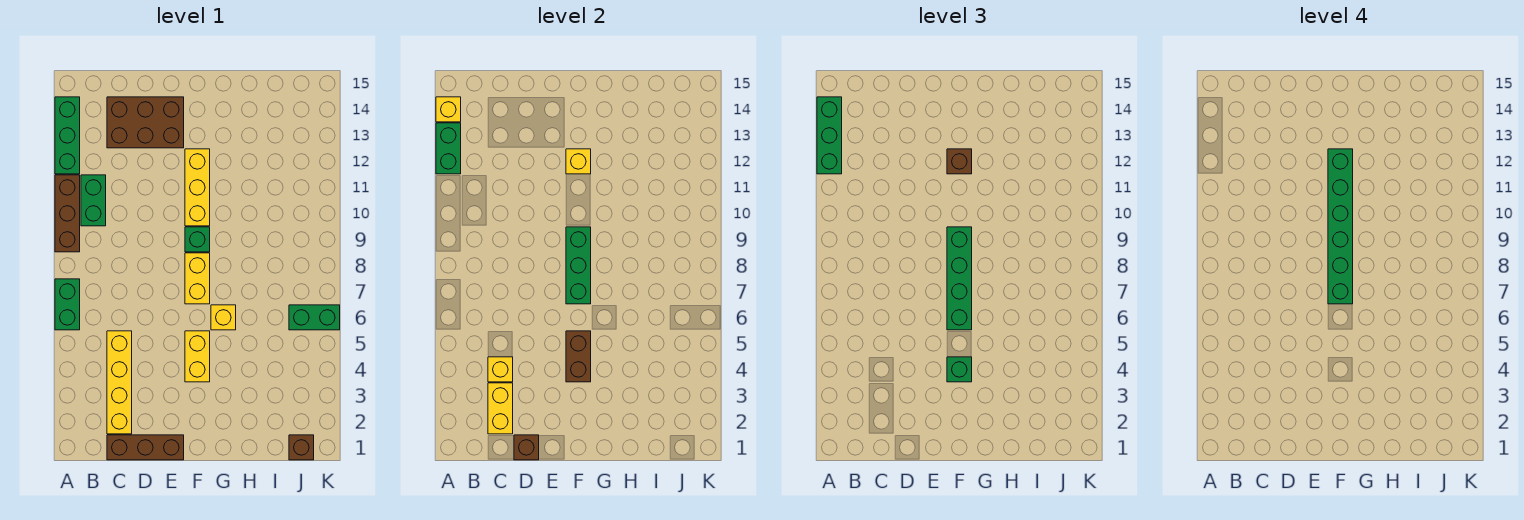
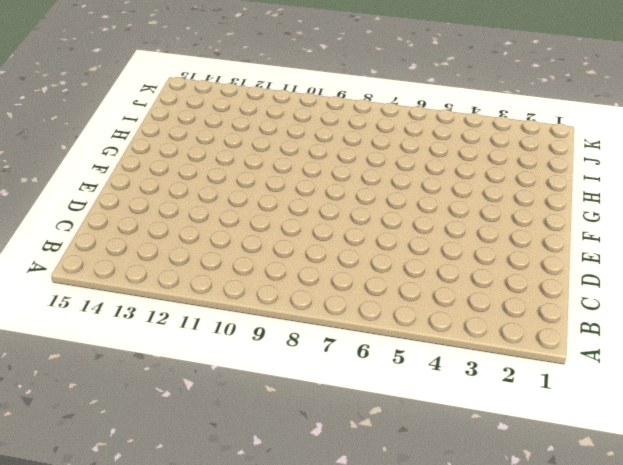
none -> green brick A6:A7 level 1
none -> brown brick A9:A11 level 1
none -> green brick A12:A14 level 1

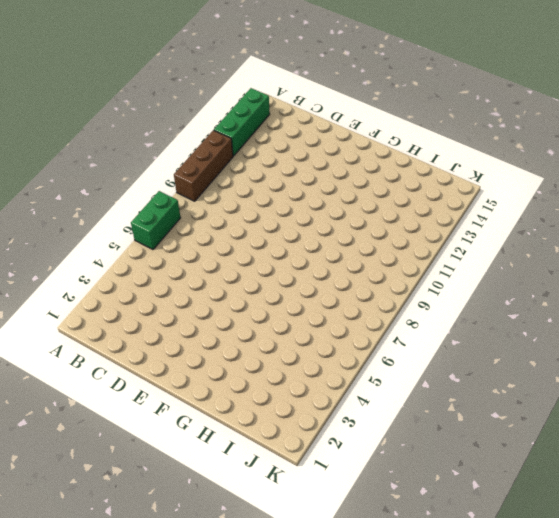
none -> green brick B10:B11 level 1
none -> brown brick C1:E1 level 1
none -> yellow brick C2:C5 level 1

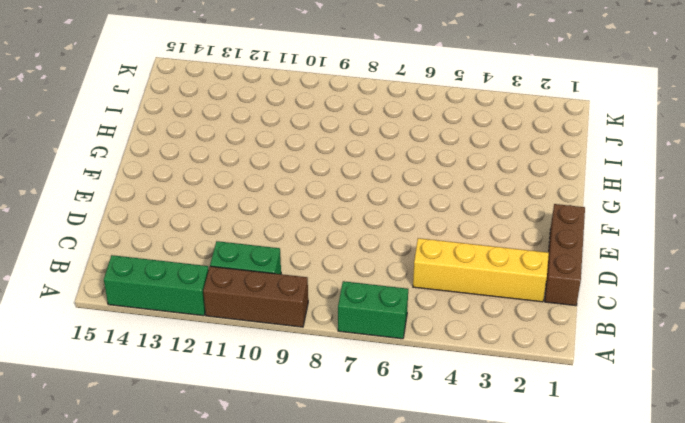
none -> brown brick C13:E14 level 1
none -> yellow brick F4:F5 level 1
none -> yellow brick F7:F8 level 1

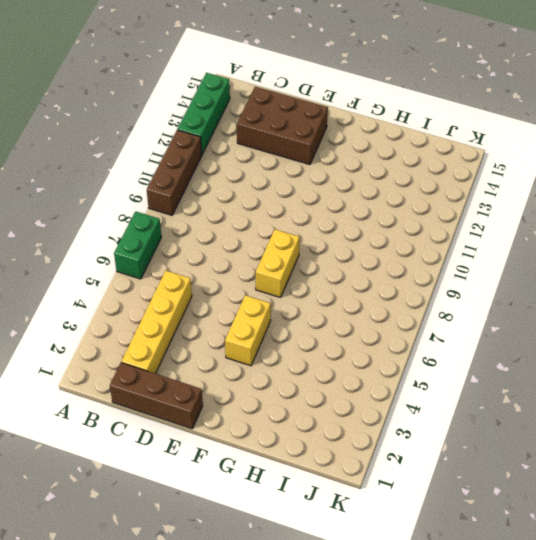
none -> green brick B10:B11 level 1
none -> green brick F9 level 1
none -> yellow brick F10:F12 level 1

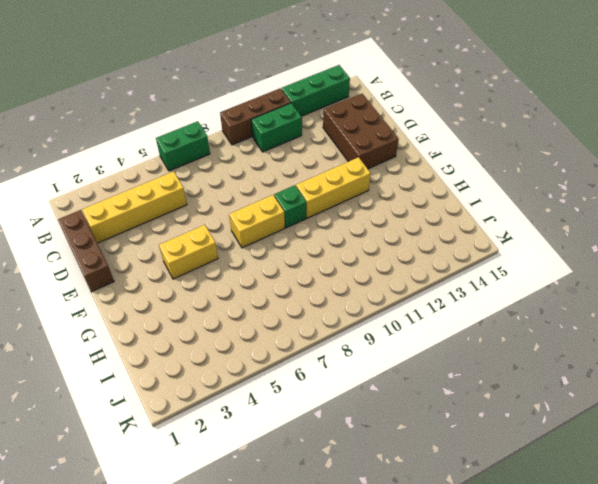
none -> yellow brick G6 level 1
none -> brown brick J1 level 1
none -> green brick J6:K6 level 1

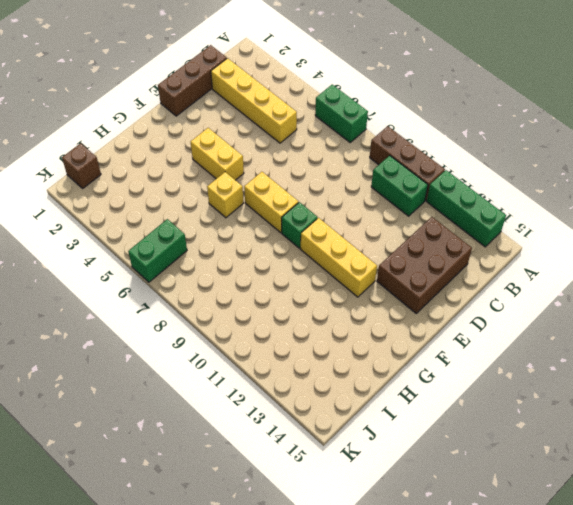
none -> green brick A12:A13 level 2
none -> yellow brick A14 level 2
none -> yellow brick C2:C3 level 2

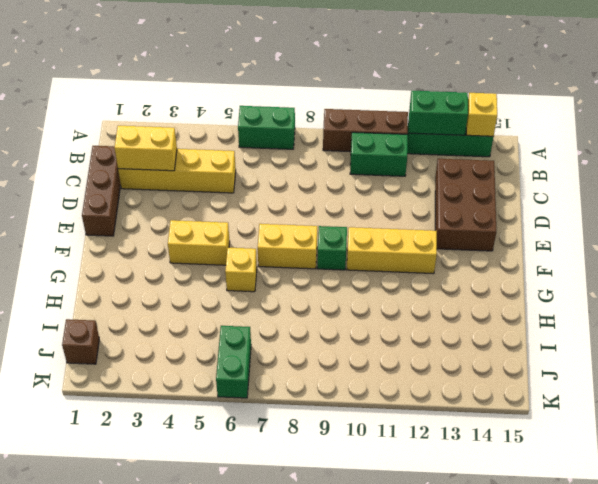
none -> yellow brick C4 level 2
none -> brown brick D1 level 2
none -> brown brick F4:F5 level 2

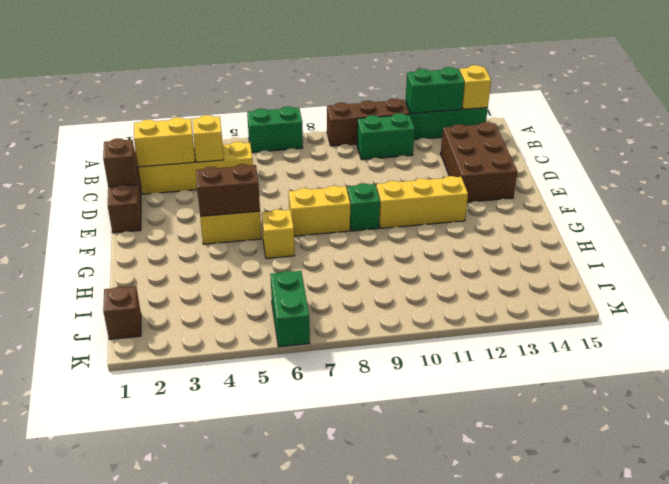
none -> green brick F7:F9 level 2
none -> yellow brick F12 level 2
none -> green brick A12:A14 level 3

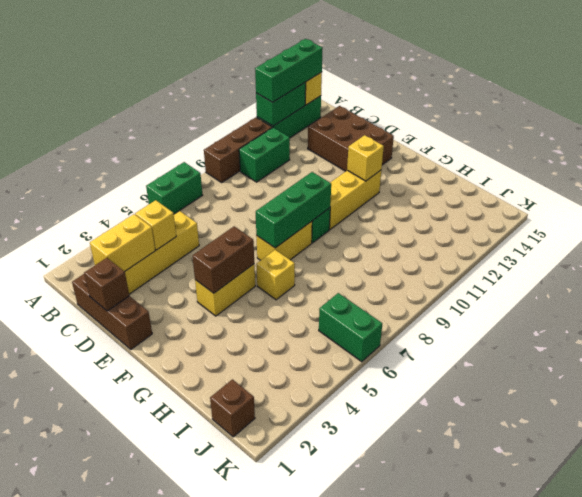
none -> green brick F4 level 3
none -> green brick F6:F9 level 3
none -> brown brick F12 level 3

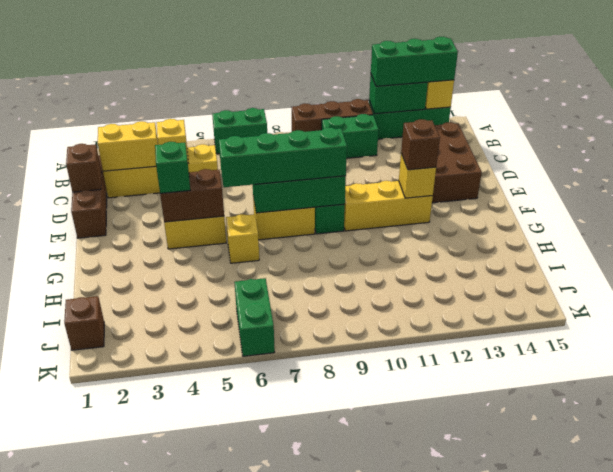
none -> green brick F7:F12 level 4

